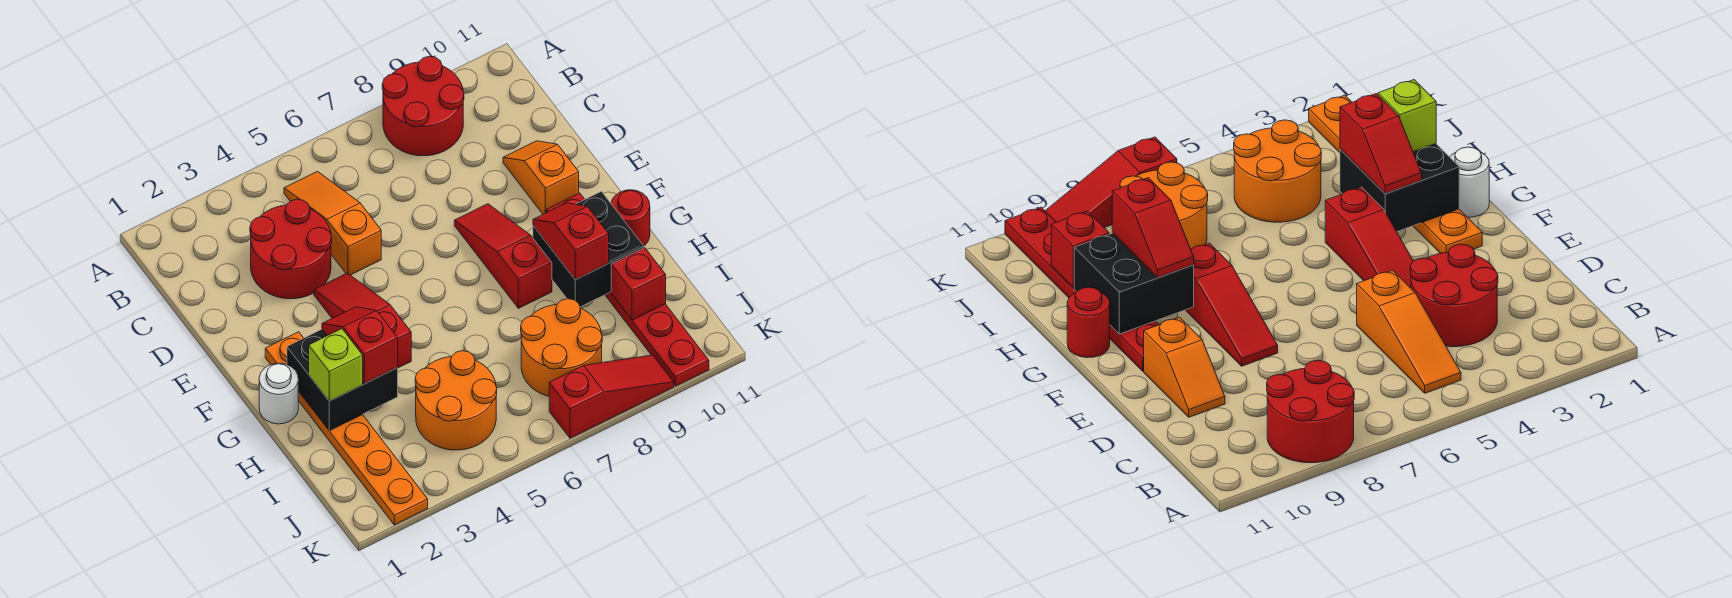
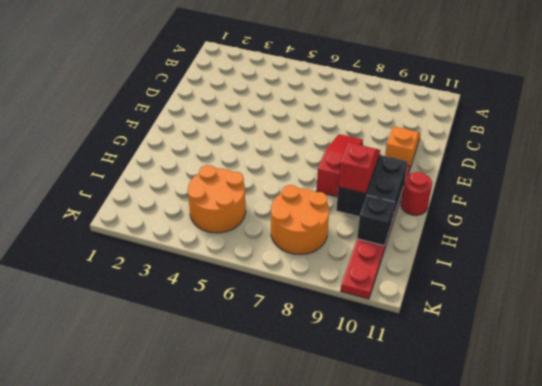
black brick I10 level 2 -> red brick I10 level 2
none -> red round brick A8:B9 level 1
none -> orange slope B5:D5 level 1 top D
none -> red round brick C3:D4 level 1

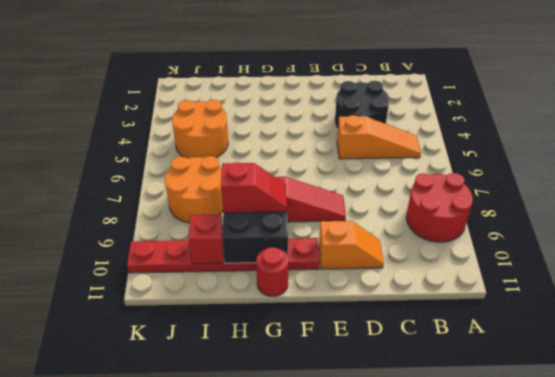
black round brick C3:D4 level 1 -> red round brick C3:D4 level 1
none -> red slope E4:G4 level 1 top G
none -> orange plate F2:K2 level 1
none -> white round brick G1 level 1

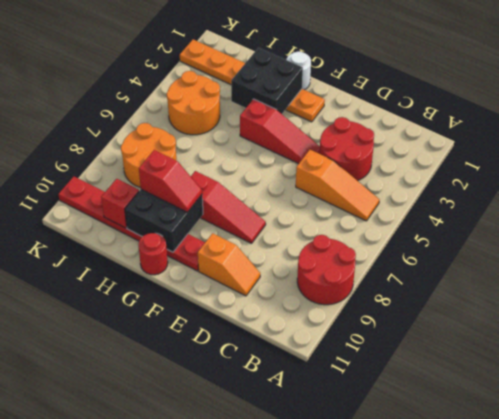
none -> red slope K7:K9 level 1 top 7
none -> red slope G3:H3 level 3 top H
none -> lime brick H2 level 3

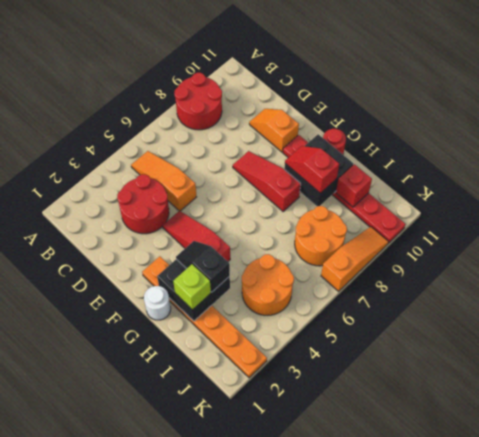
black slope G3:H3 level 3 top H -> red slope G3:H3 level 3 top H
orange slope K7:K9 level 1 top 7 -> red slope K7:K9 level 1 top 7

